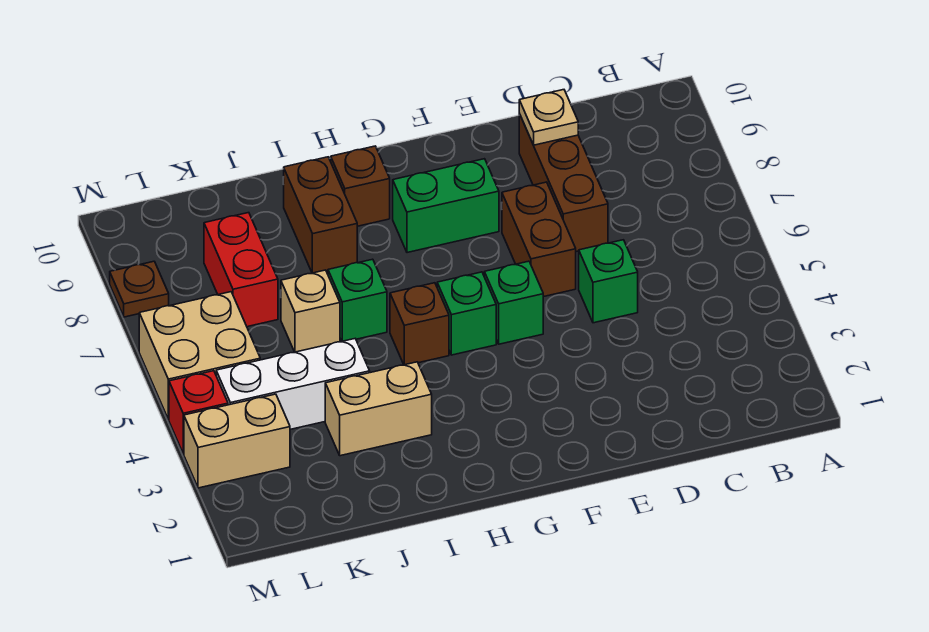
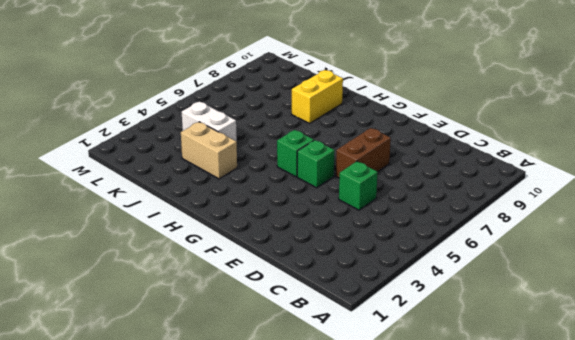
yellow brick I8:I9 level 1 -> brown brick I8:I9 level 1
white brick J4:K4 level 1 -> white brick J4:L4 level 1
none -> brown brick D7:D9 level 1
none -> green brick F8:G8 level 1
none -> brown brick H5 level 1

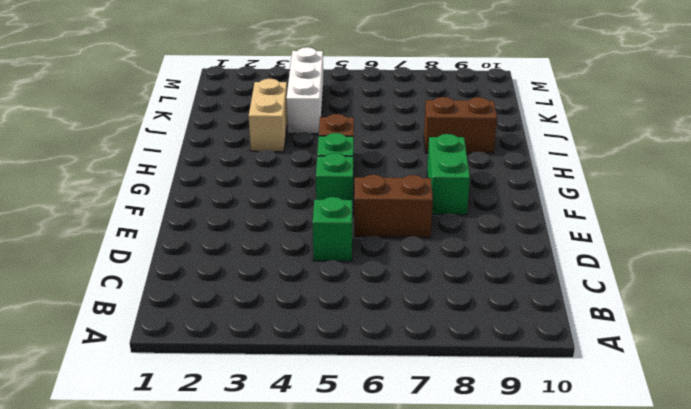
none -> brown brick D7:D9 level 1
none -> brown brick H9 level 1
none -> green brick I6 level 1

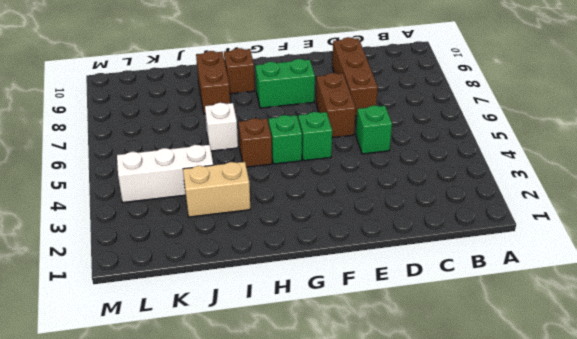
white brick I6 level 1 -> green brick I6 level 1
none -> tan brick J6 level 1
none -> red brick K7:K8 level 1
none -> tan brick L3:M3 level 1

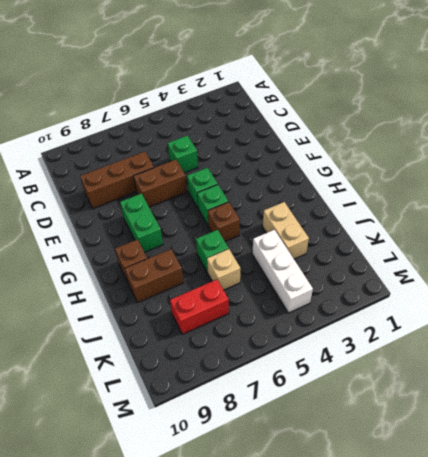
none -> tan brick L3:M3 level 1
none -> tan brick L5:M6 level 1
none -> red brick M4 level 1

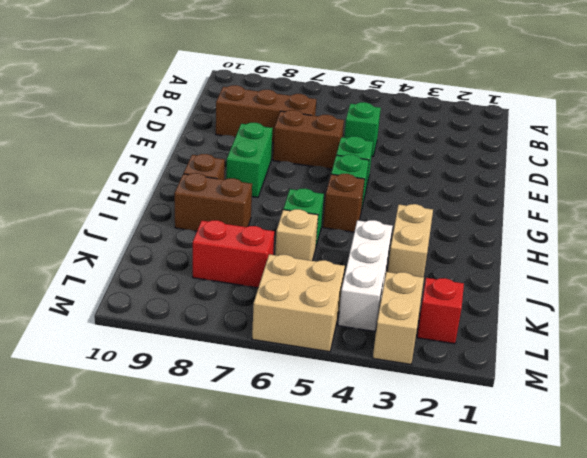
red brick L2 level 1 -> red brick M4 level 1
none -> brown plate M8 level 1
none -> tan plate D9 level 2

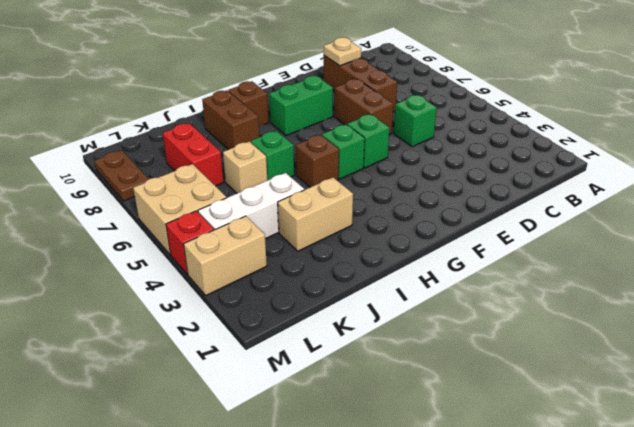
brown plate M8:M9 level 1 -> brown plate M8 level 1

